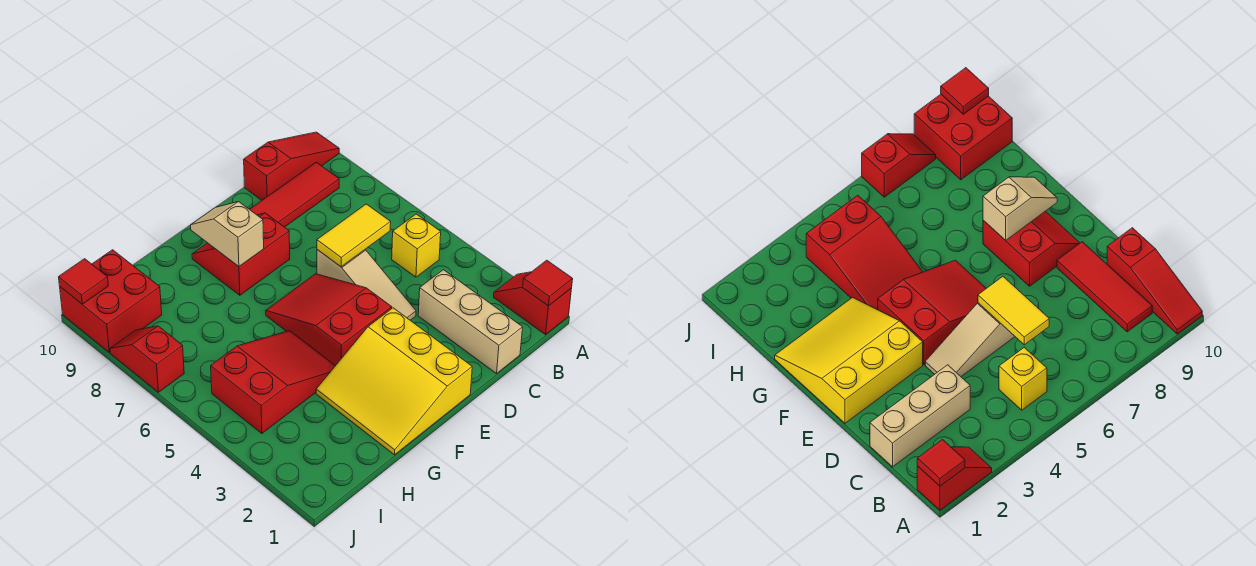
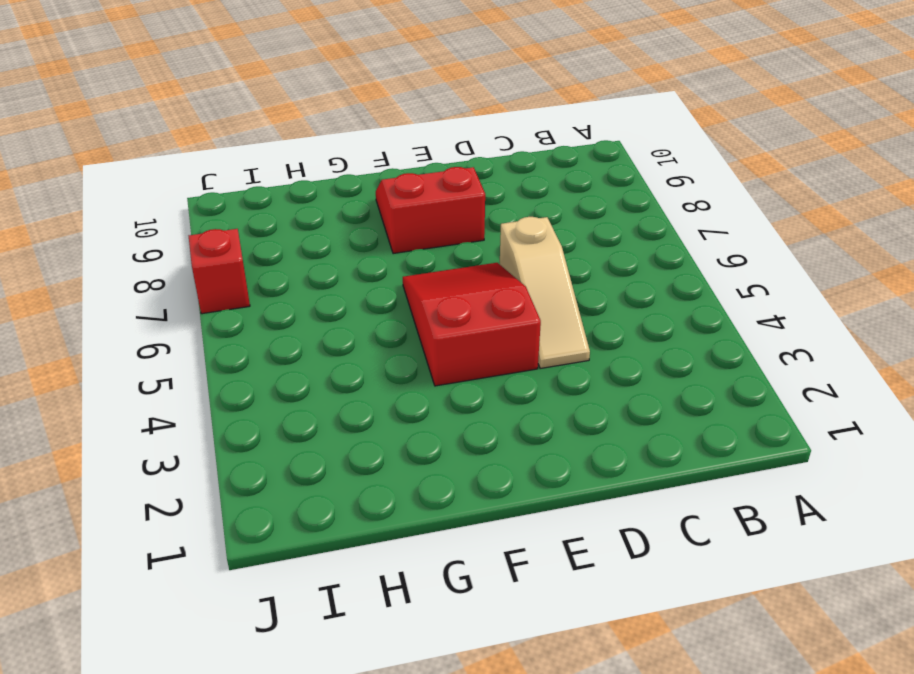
none -> red slope A1:A2 level 1 top 1
none -> red slope A10:C10 level 1 top C
none -> yellow brick B5 level 1

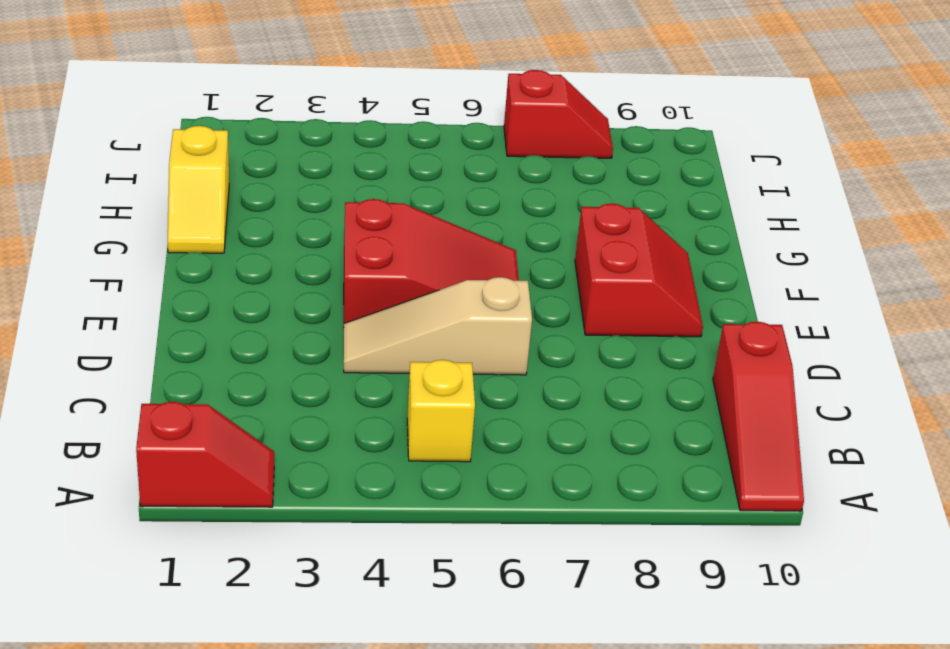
yellow slope G1:H1 level 1 top H -> yellow slope E1:G3 level 1 top E
none -> red tile B9:D9 level 1
none -> tan brick C1:C3 level 1
none -> red slope G4:I5 level 1 top I

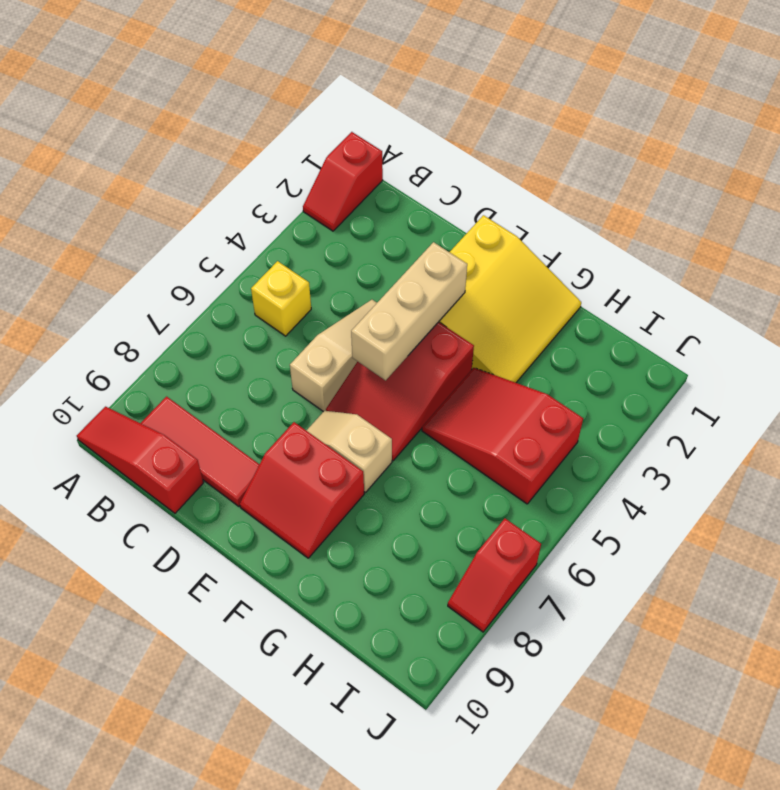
tan brick E3:E5 level 2 -> tan brick C1:C3 level 1
tan slope E7:F7 level 1 top F -> tan slope F8:F9 level 2 top 8
none -> red brick I9:J10 level 1
none -> red tile A1 level 2
none -> yellow tile C6:D6 level 2

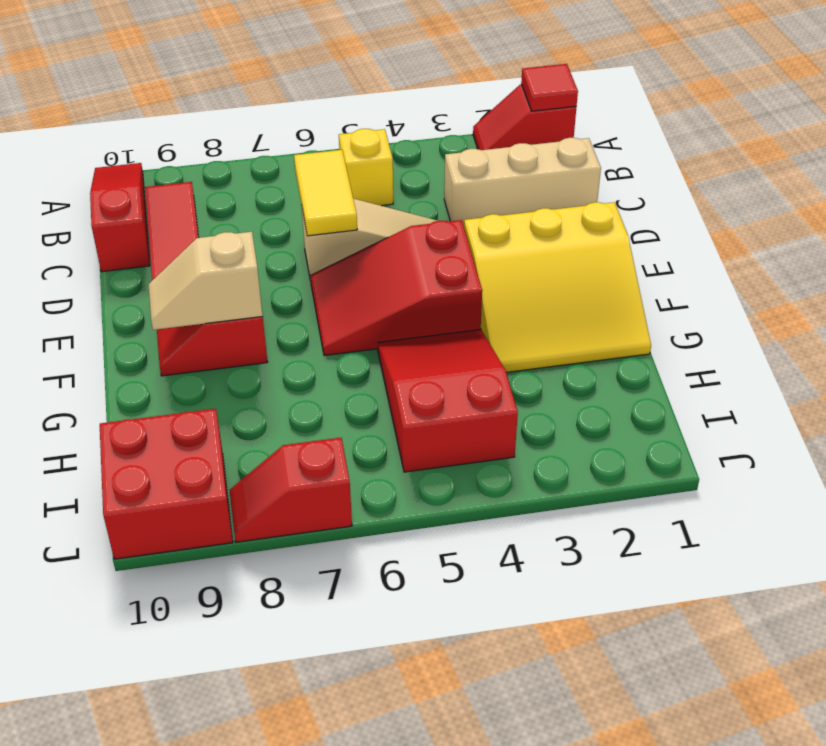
none -> red tile J10 level 2

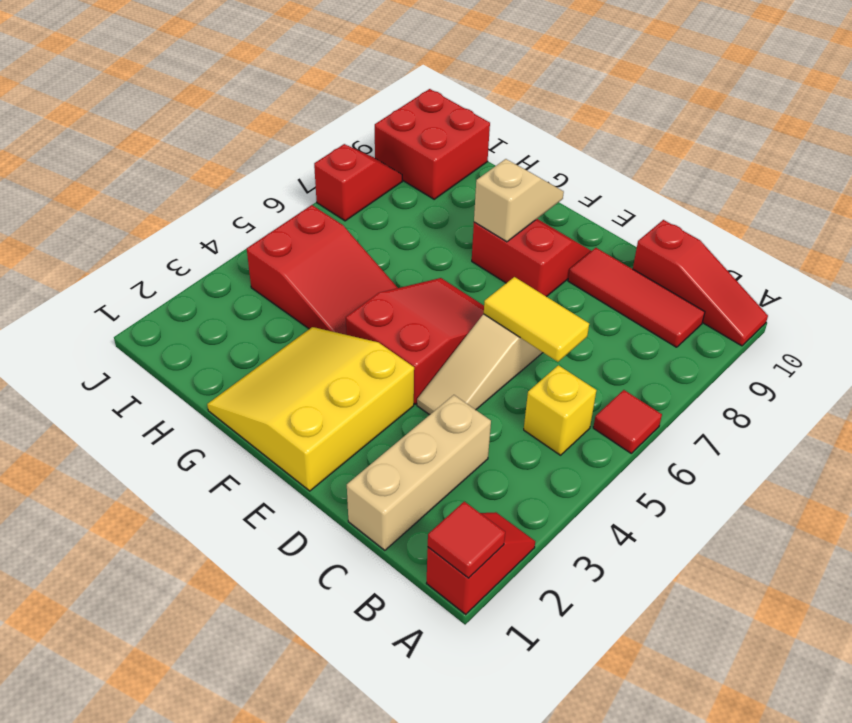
red tile A6 level 1 -> red tile J10 level 2

